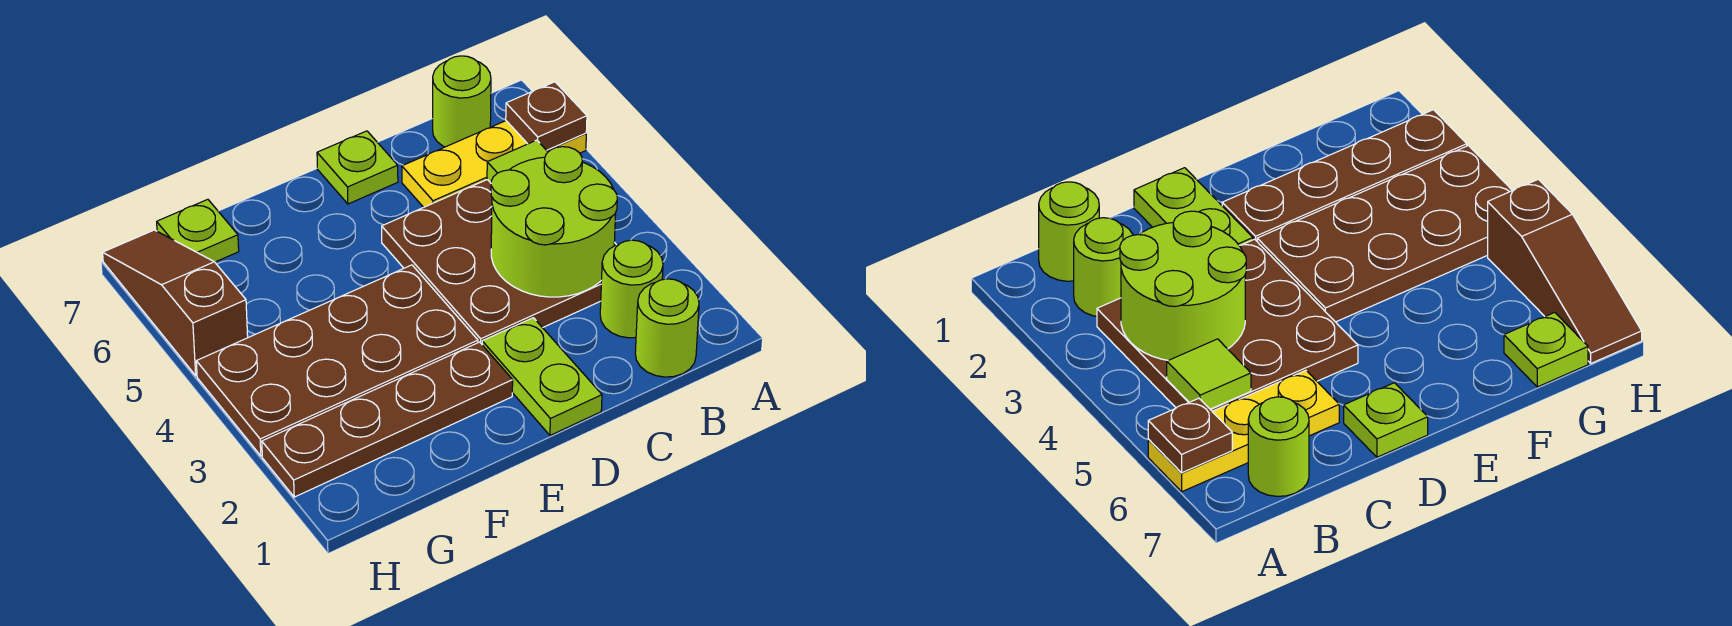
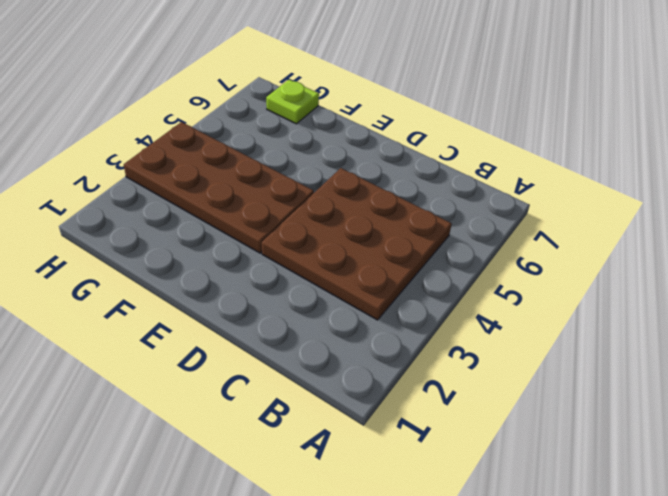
none -> yellow plate A6:C6 level 1
none -> lime round brick B1 level 1
none -> lime round brick B2 level 1

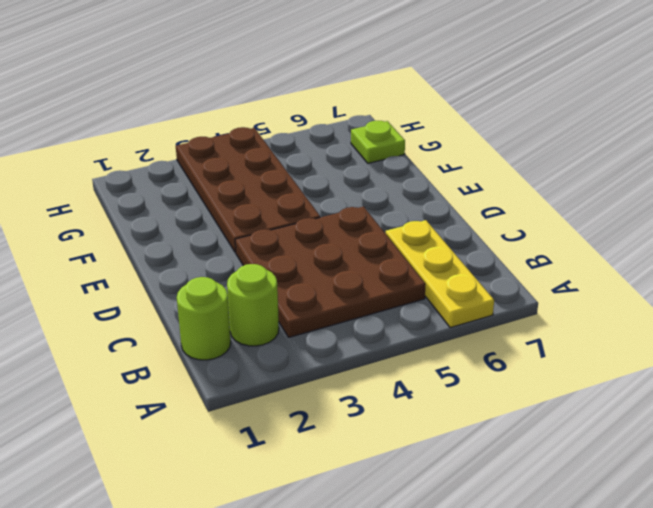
none -> lime round brick B7 level 1
none -> lime plate D1:D2 level 1
none -> lime plate D7 level 1

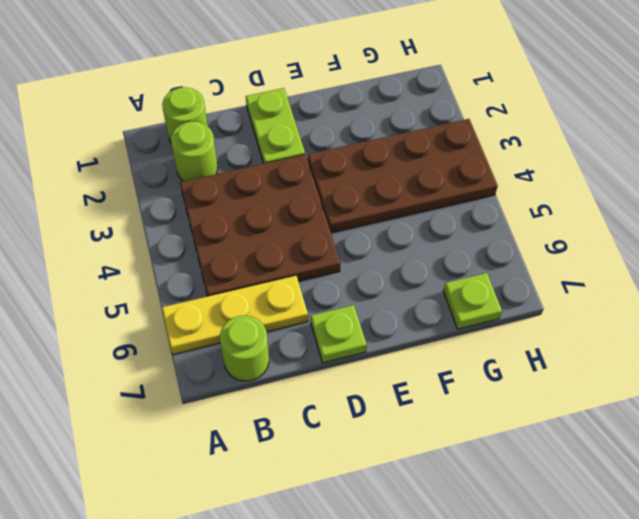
none -> brown plate E2:H2 level 1
none -> brown slope H5:H7 level 1 top 5
none -> brown plate A6 level 2

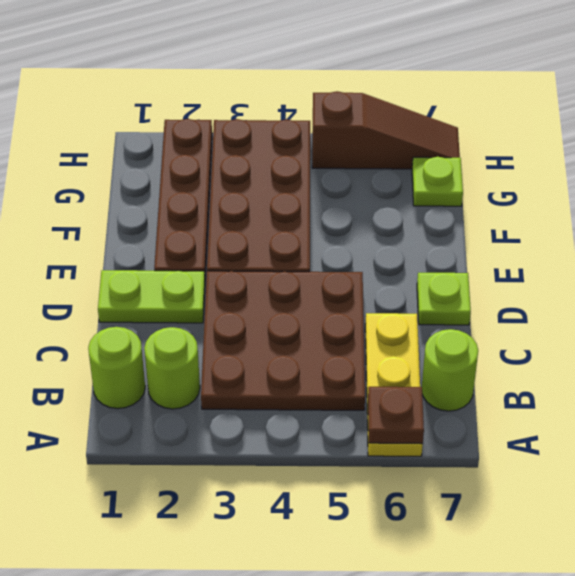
none -> lime round brick B3:C4 level 2
none -> lime tile B5 level 2

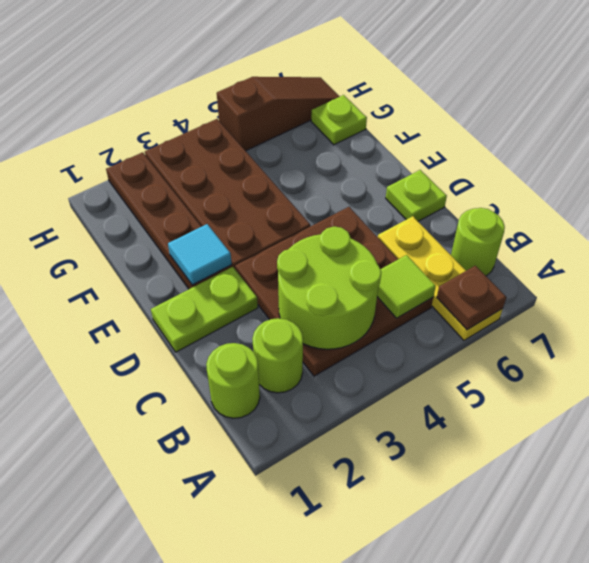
cyan tile E2 level 2 -> none

